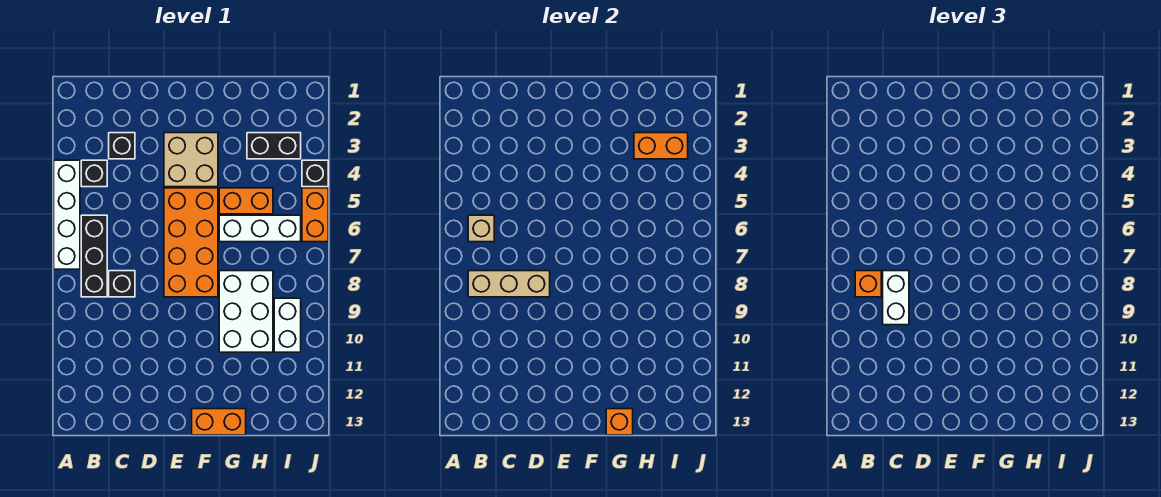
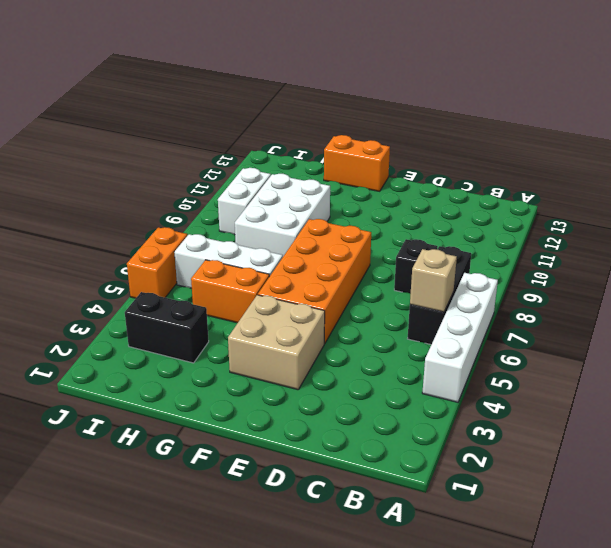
none -> black brick B4 level 1
none -> black brick C3 level 1
none -> black brick J4 level 1

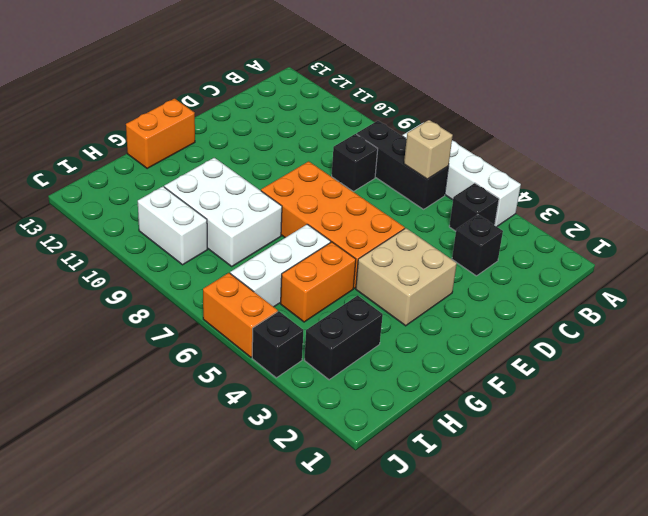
none -> tan brick B8:D8 level 2
none -> orange brick G13 level 2
none -> orange brick H3:I3 level 2

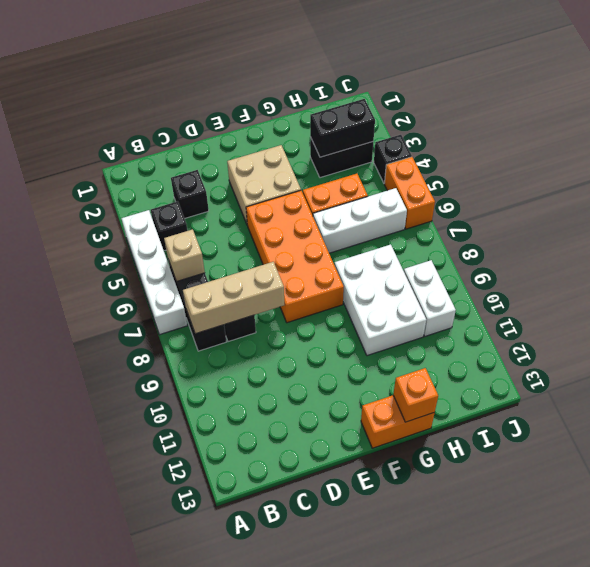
black brick H3:I3 level 2 -> orange brick H3:I3 level 2
none -> orange brick B8 level 3
none -> white brick C8:C9 level 3

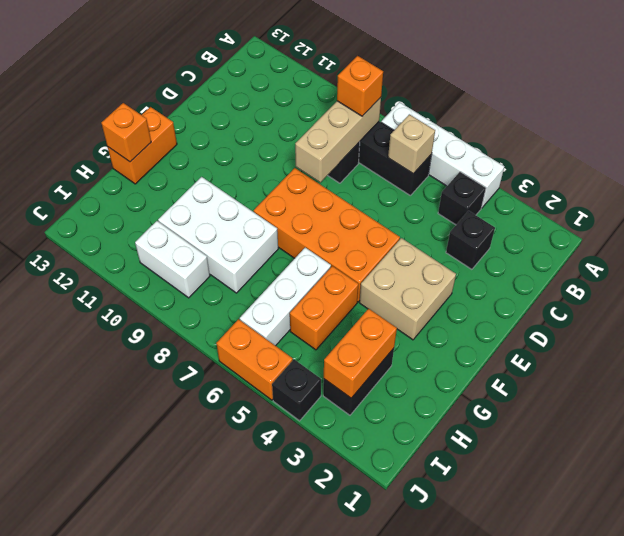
none -> white brick C8:C9 level 3

